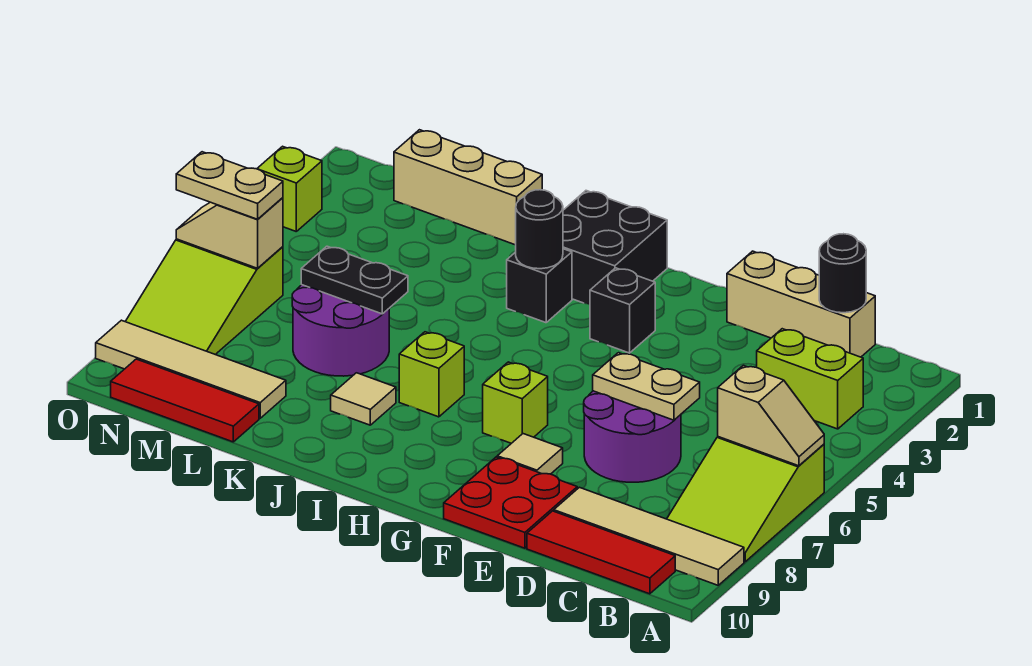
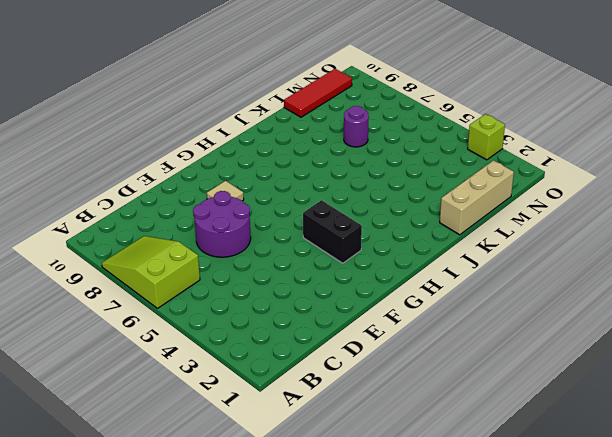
black brick G3:G4 level 1 -> black brick G3 level 1
purple round brick L7 level 1 -> purple round brick K6:L7 level 1
none -> tan tile A9:D9 level 1
none -> lime brick B3:C3 level 1
none -> red tile B10:D10 level 1

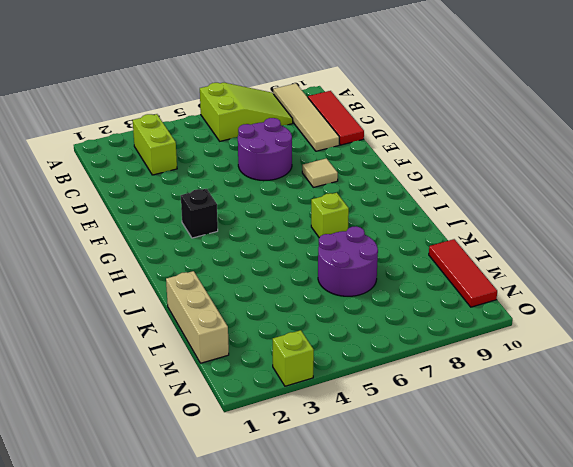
none -> tan brick C1:E1 level 1
none -> red plate E9:F10 level 1
none -> lime brick G7 level 1

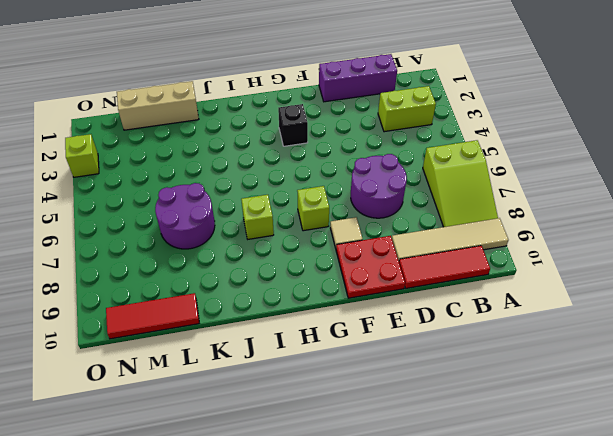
purple brick C1:E1 level 1 -> tan brick C1:E1 level 1
none -> black brick H1:I2 level 1
none -> black brick I3 level 1
none -> tan tile J8 level 1

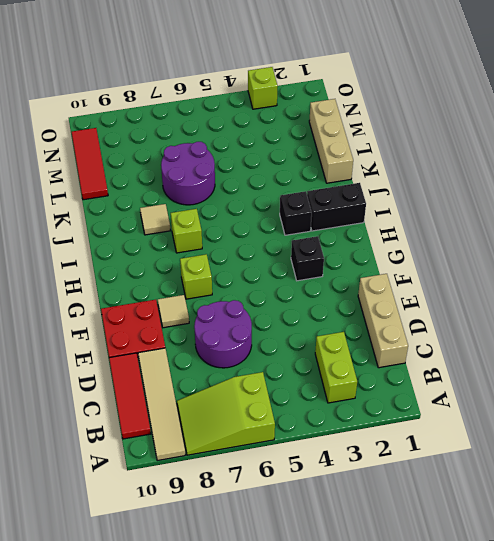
black brick I1:I2 level 1 -> black brick H1:I2 level 1
none -> tan tile L9:O9 level 1
none -> lime slope N6:O8 level 1 top 6
none -> tan slope A6:B6 level 2 top B

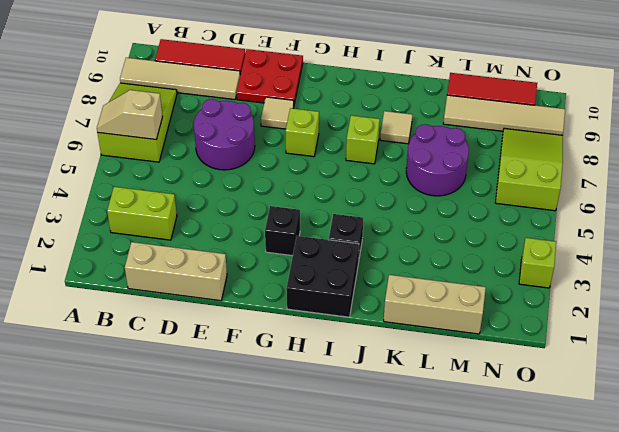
none -> black round brick C1 level 2
none -> tan plate D6:E6 level 2
none -> black round brick I3 level 2

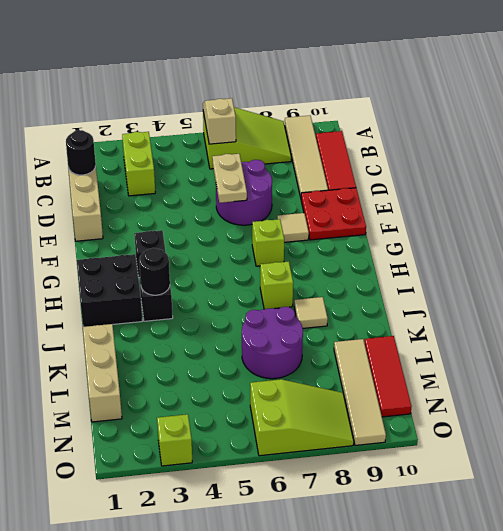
none -> black plate K6:L6 level 2
none -> tan slope N6:O6 level 2 top N
none -> tan plate N6:O6 level 3

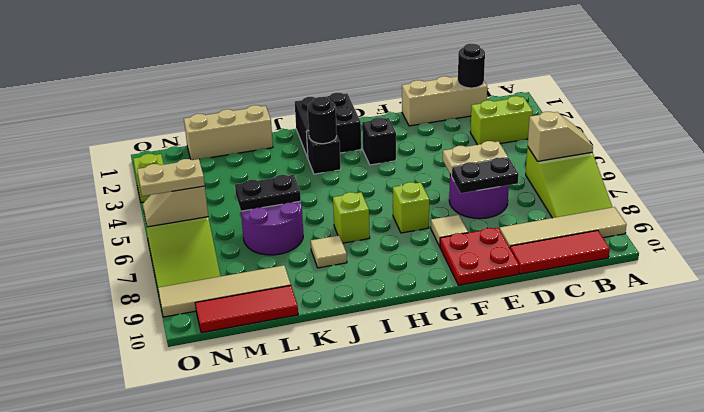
black plate D7:E7 level 2 -> none

